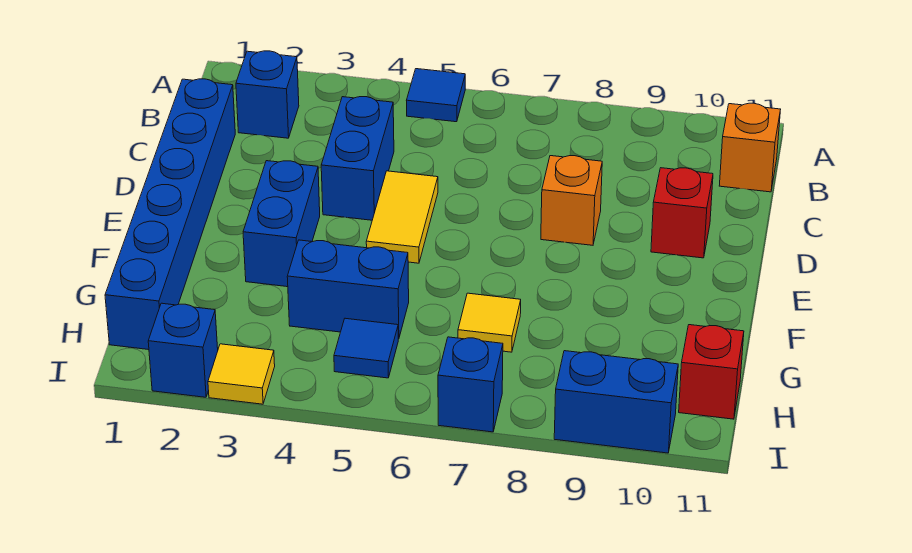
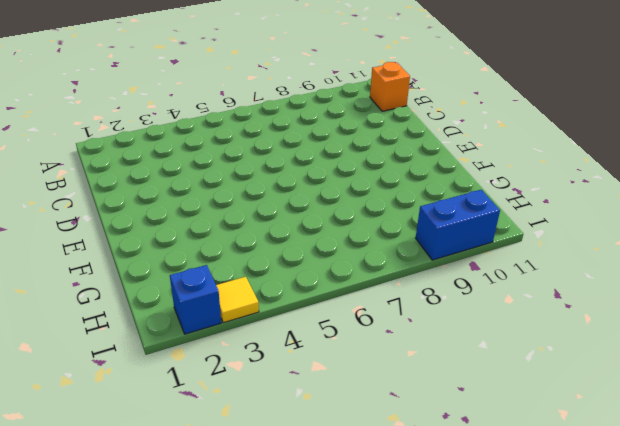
none -> blue tile A5 level 1
none -> blue brick B2 level 1
none -> blue brick C1:H1 level 1

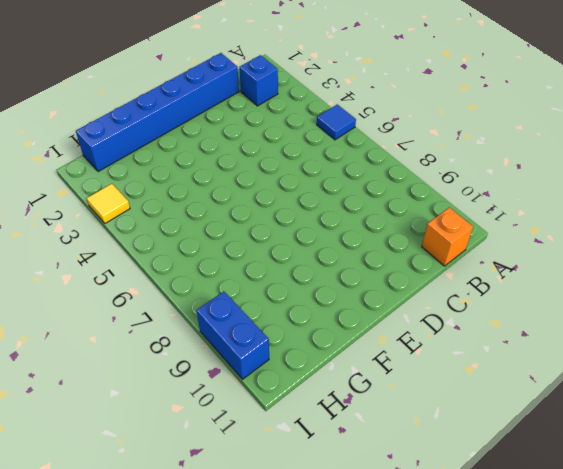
none -> blue brick C4:D4 level 1
none -> yellow tile D5:E5 level 1
none -> orange brick D8 level 1

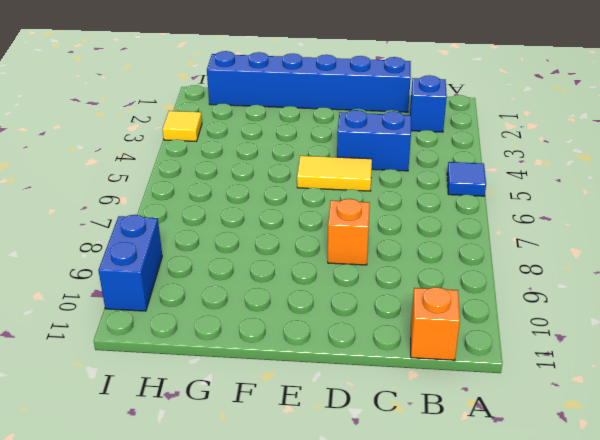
none -> red brick D10 level 1
none -> blue brick E3:F3 level 1
none -> blue brick G4:G5 level 1

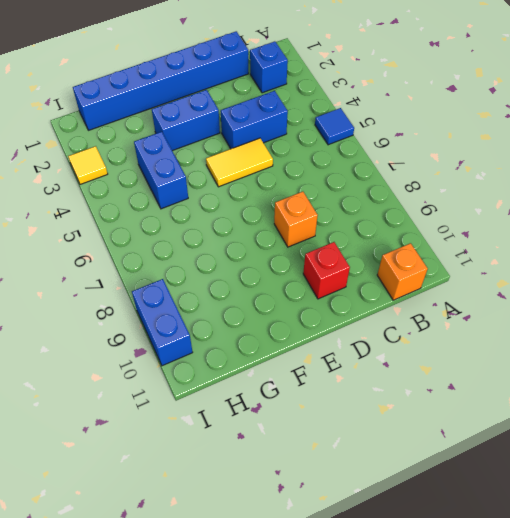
none -> yellow tile G7 level 1
none -> blue tile H5 level 1
none -> red brick H11 level 1

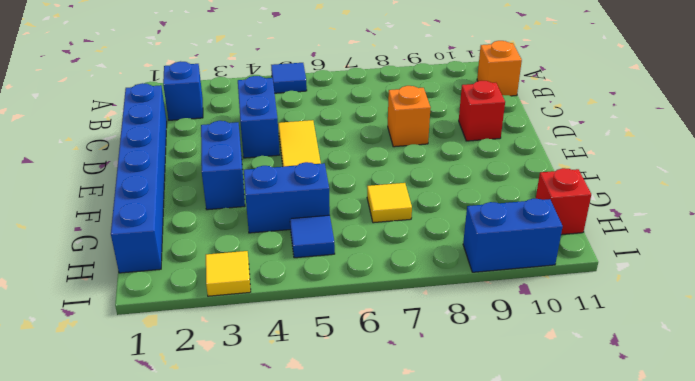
none -> blue brick I2 level 1
none -> blue brick I7 level 1

